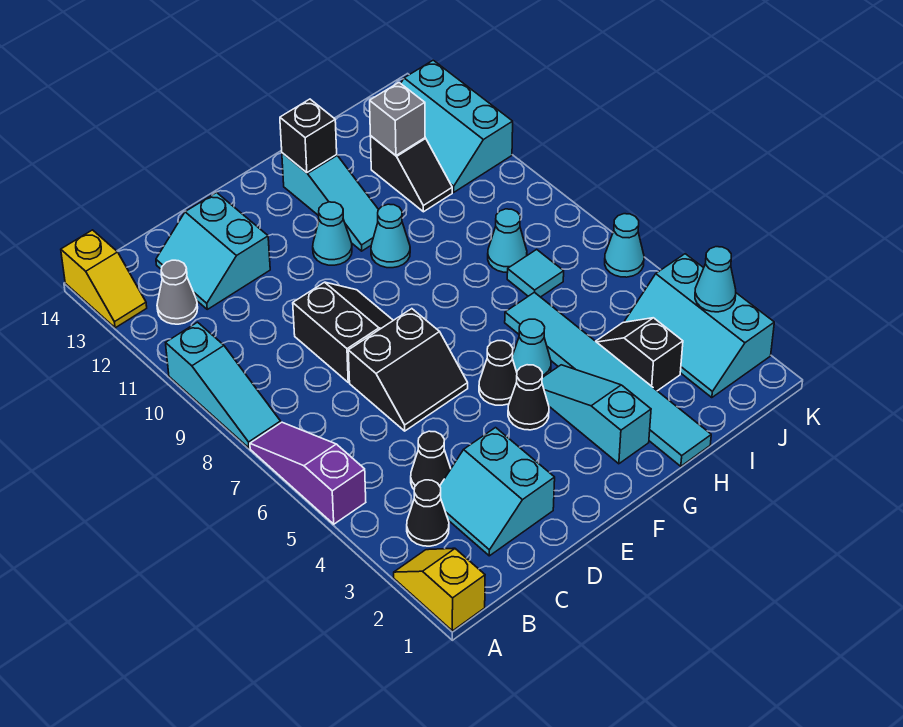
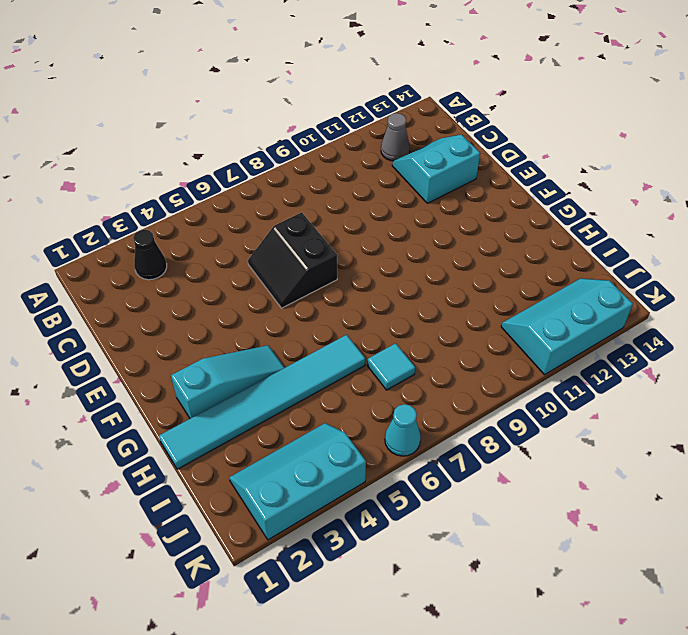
none -> yellow slope A1:A2 level 1 top 1
none -> purple slope A5:A7 level 1 top 5
none -> cyan slope A8:A10 level 1 top 10

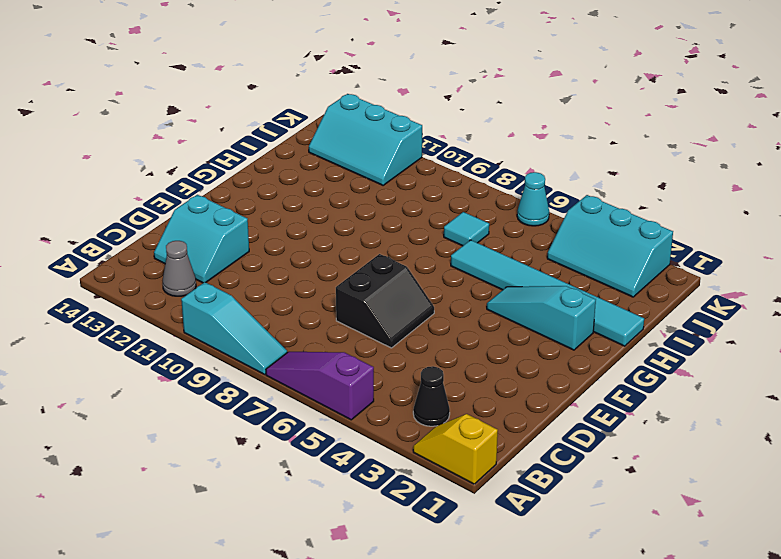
none -> yellow slope A13:A14 level 1 top 14
none -> cyan slope C2:D3 level 1 top D
none -> black cone C4 level 1

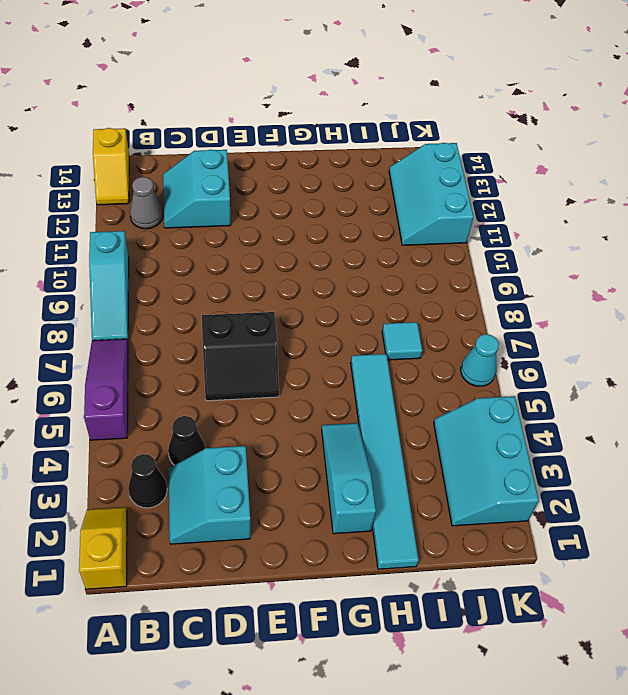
none -> black slope D8:E9 level 1 top D
none -> black cone F4 level 1
none -> black cone F5 level 1

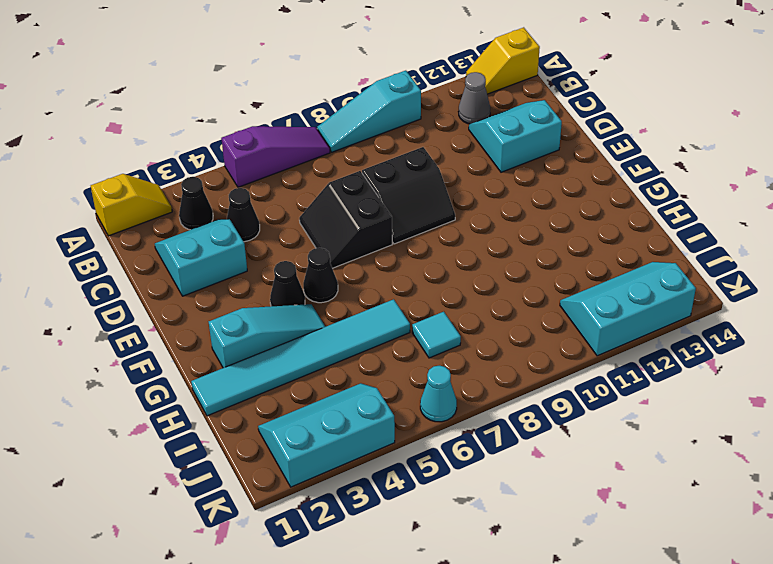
none -> cyan cone F11 level 1
none -> cyan cone G5 level 1
none -> cyan cone G10 level 1

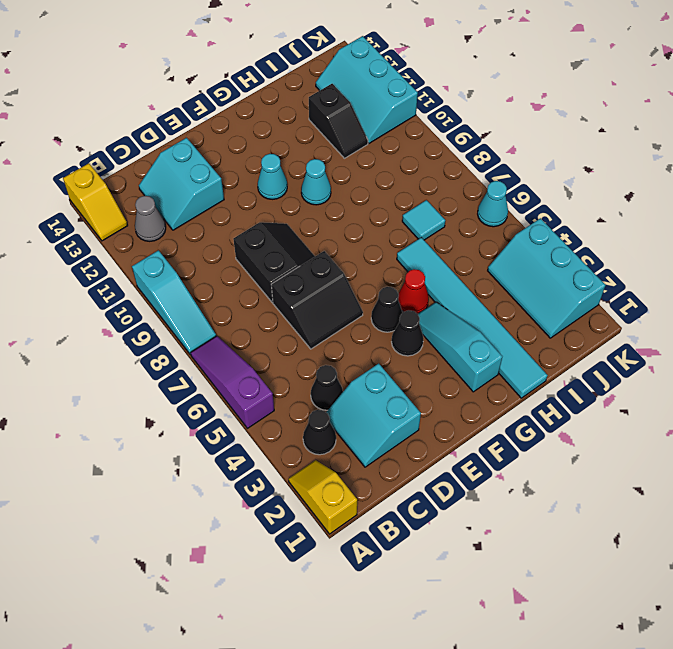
red cone G5 level 1 -> cyan cone G5 level 1
none -> cyan slope G11:G13 level 1 top 13
none -> black slope I3:I4 level 1 top 3
none -> cyan cone I8 level 1

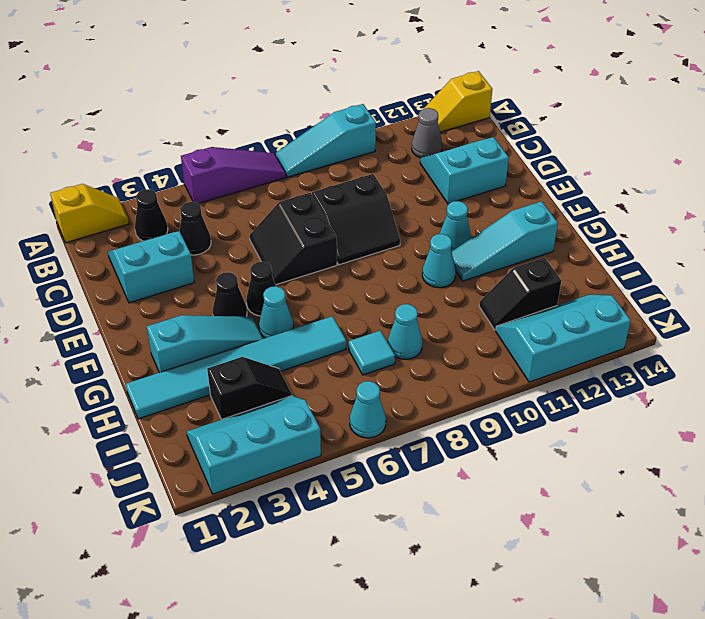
none -> black brick G13 level 2
none -> grey brick I12 level 2
none -> cyan cone K3 level 2

